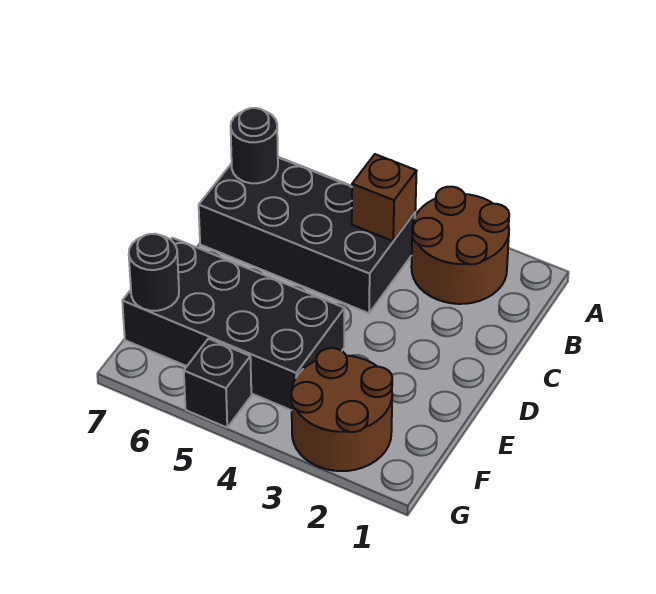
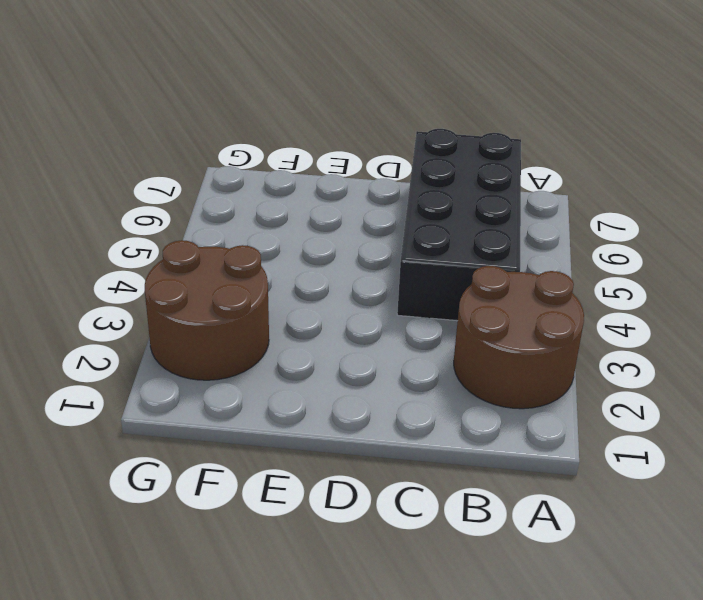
none -> black brick E4:F7 level 1
none -> black brick G5 level 1

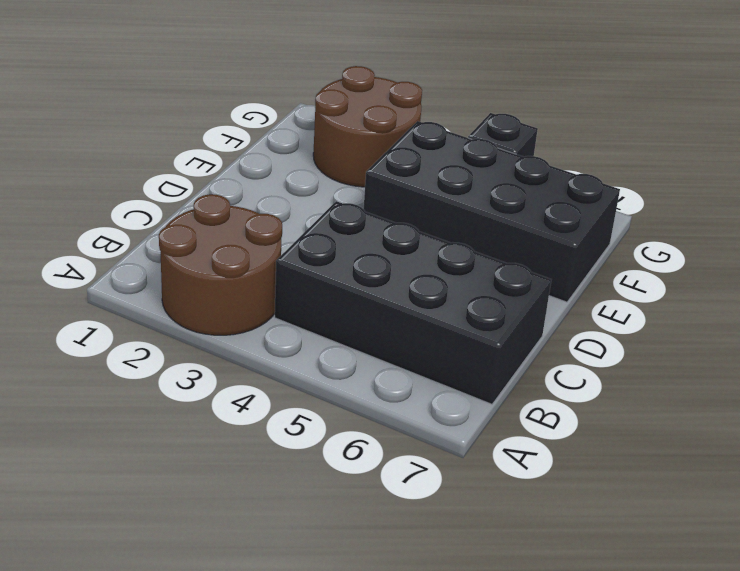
none -> brown brick B4 level 2
none -> black round brick B7 level 2

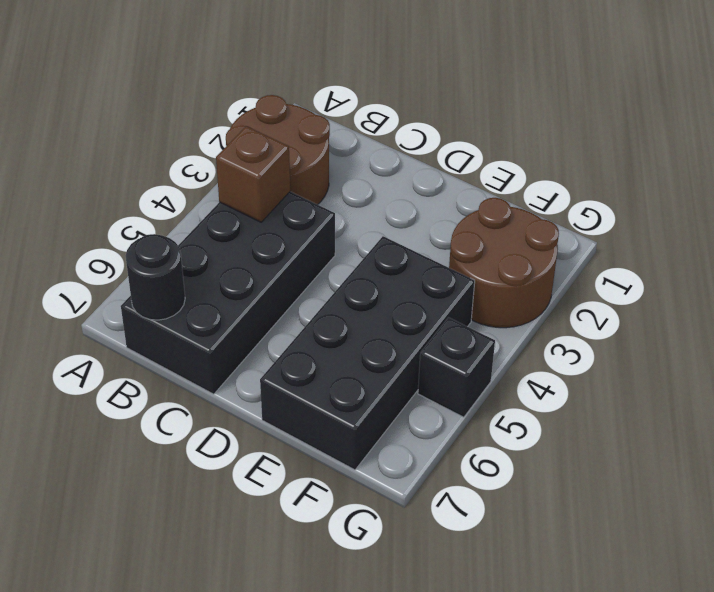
none -> black round brick F7 level 2

